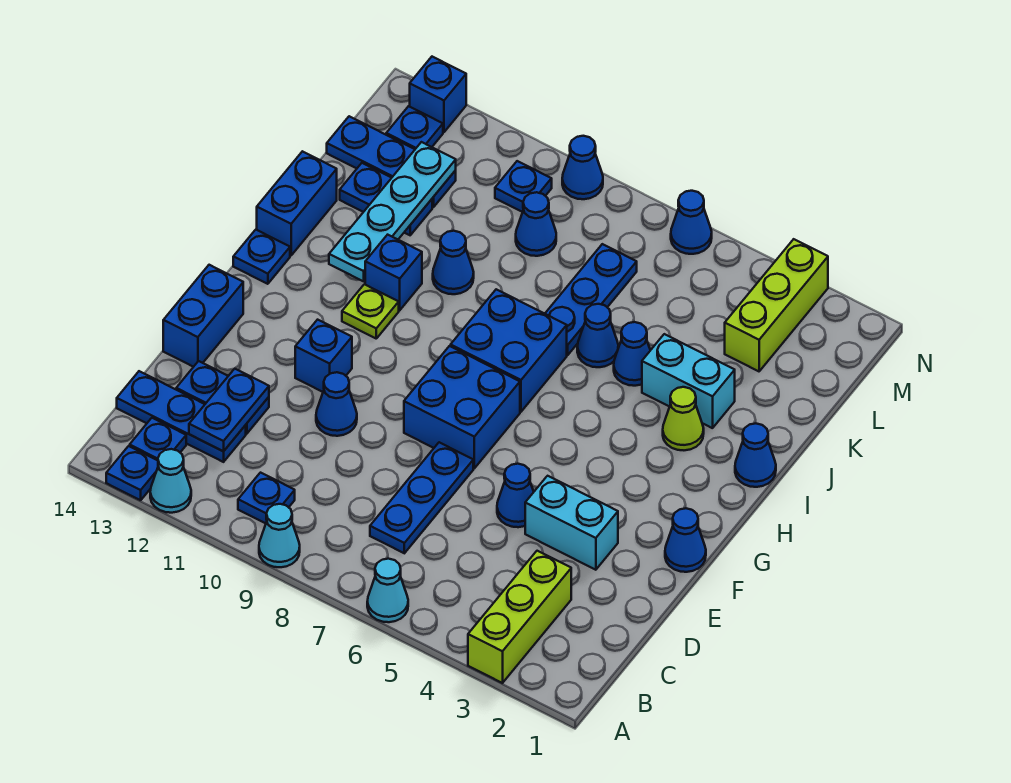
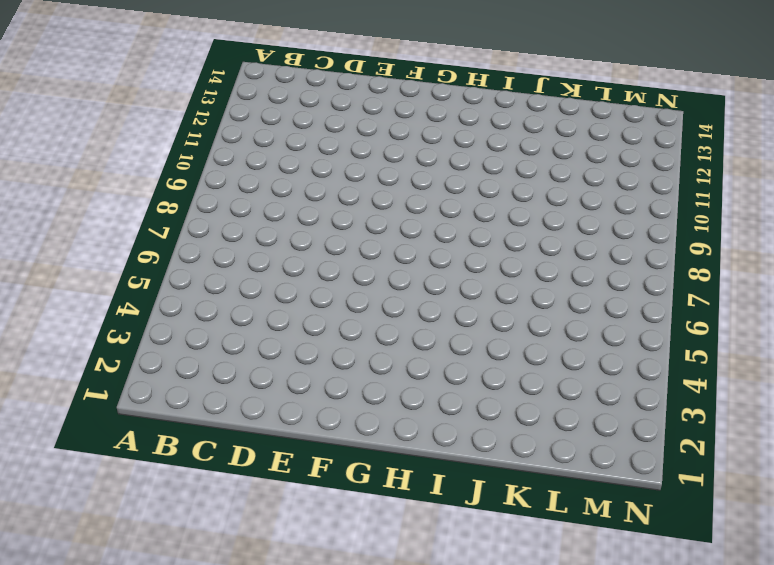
none -> lime brick A3:C3 level 1
none -> cyan cone A6 level 1
none -> cyan cone A9 level 1
none -> cyan cone A12 level 1

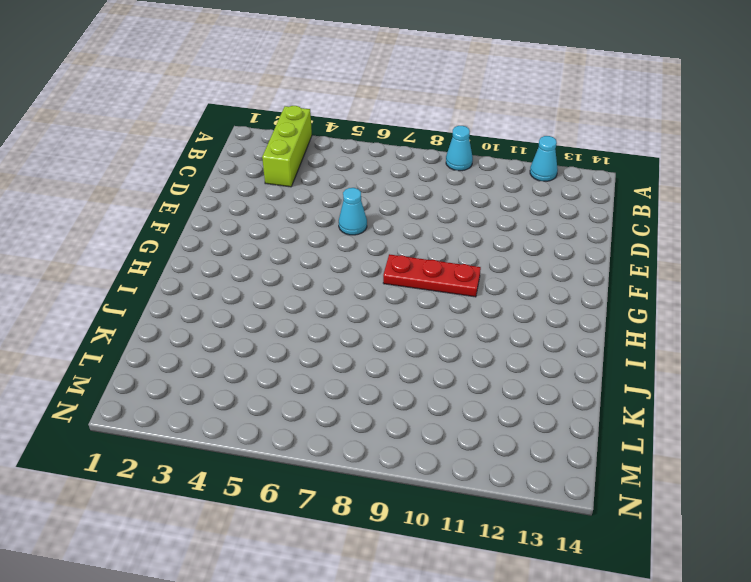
cyan cone E6 level 1 -> cyan cone A6 level 1
red plate G8:G10 level 1 -> blue brick F7:G8 level 1
none -> blue plate A13 level 1
none -> blue plate B10 level 1
none -> blue plate B13 level 1
none -> blue plate C7:E7 level 1

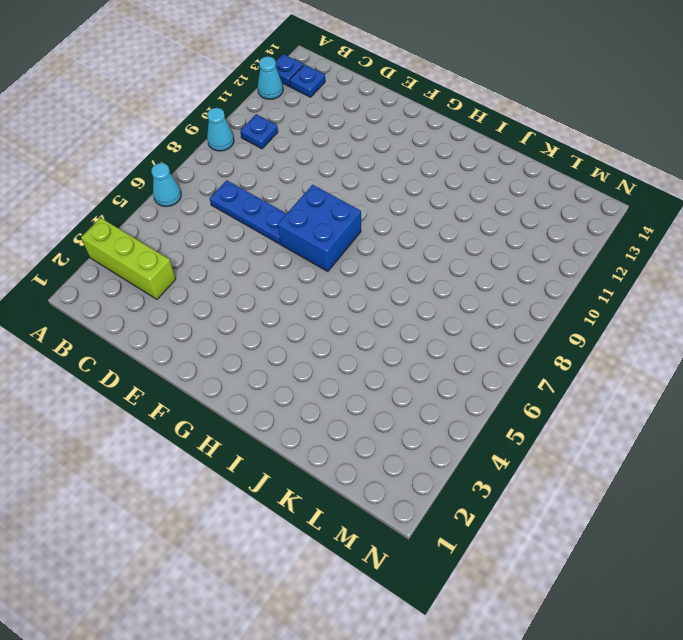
none -> blue plate C12:C14 level 1
none -> blue plate D12:D13 level 1
none -> cyan brick E3:E4 level 1
none -> blue cone E5 level 1

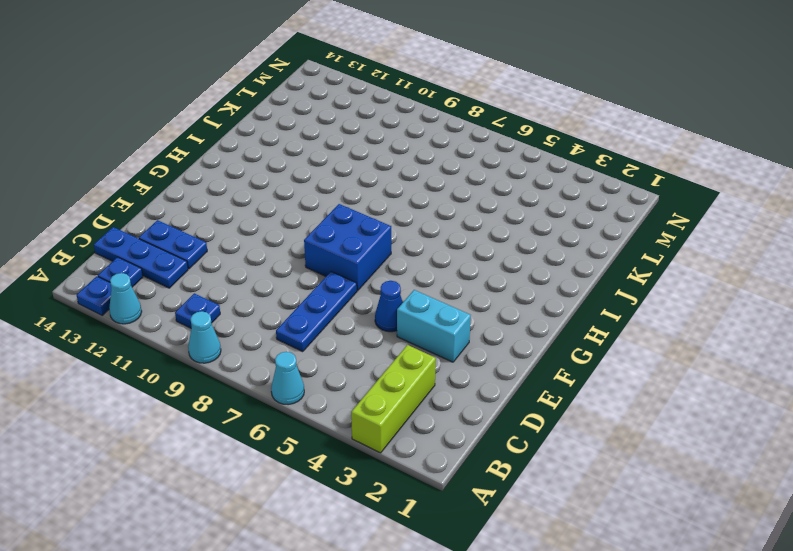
none -> blue cone E10 level 1
none -> blue brick E14:F14 level 1
none -> blue cone F1 level 1
none -> blue brick F11 level 1

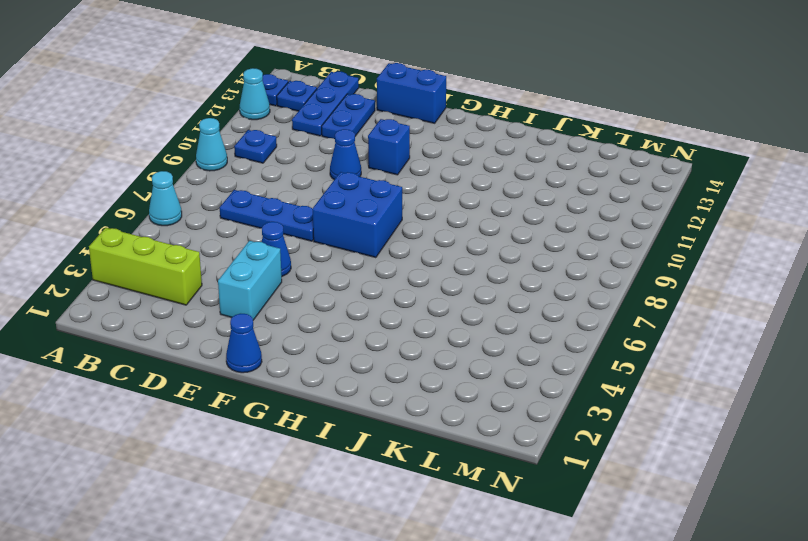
none -> blue brick H7:I8 level 1
none -> lime plate H11 level 1
none -> blue plate H14 level 1
none -> blue cone I1 level 1

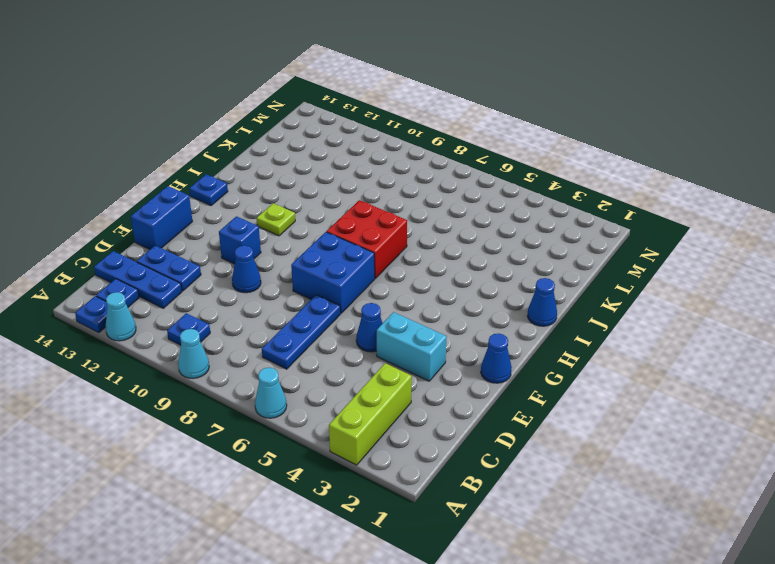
red brick H7:I8 level 1 -> blue brick H7:I8 level 1
none -> lime cone I3 level 1
none -> blue brick I11 level 1
none -> blue brick I14:J14 level 1
none -> cyan brick J3:J4 level 1

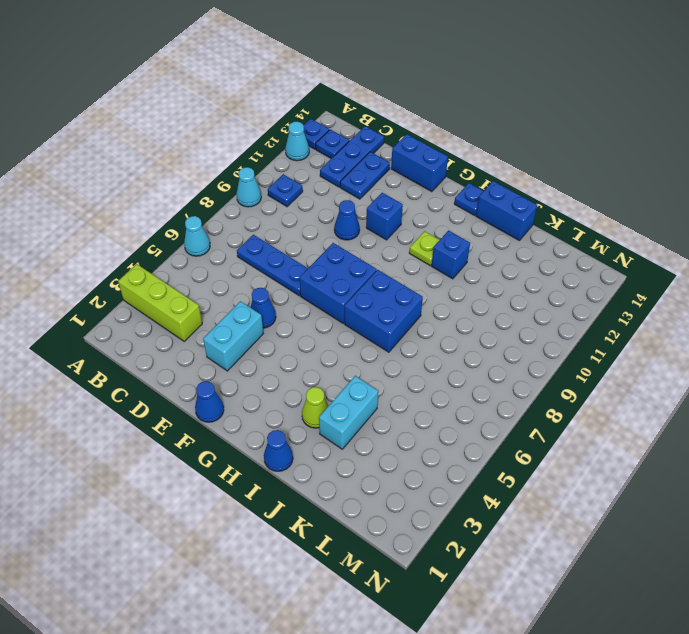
none -> blue cone J5 level 1
none -> blue cone J6 level 1
none -> blue plate J7:L7 level 1
none -> blue cone J10 level 1

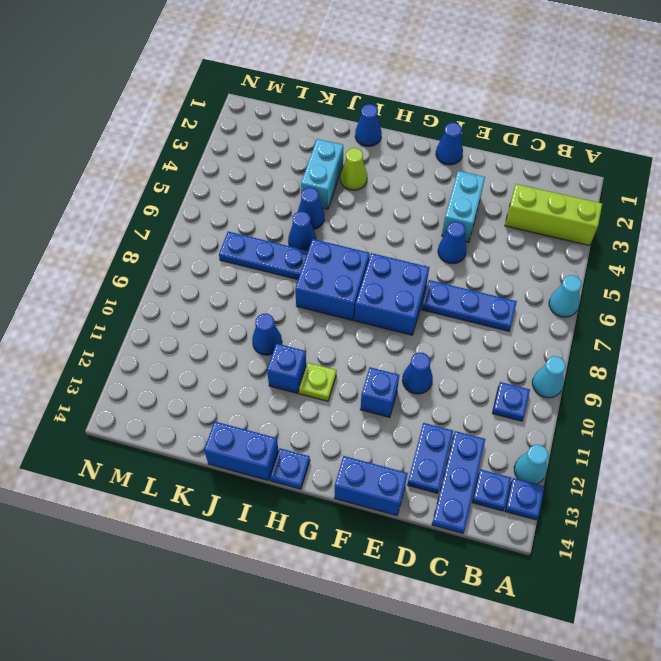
none -> blue plate K12:K13 level 1
none -> lime brick L3:N3 level 1
none -> blue cone L9 level 1
none -> blue plate L12:L14 level 1

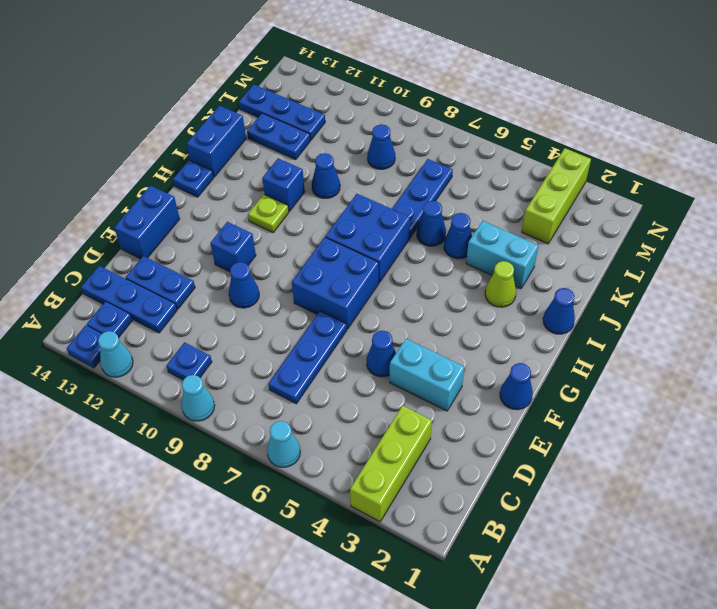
none -> blue plate M10 level 1
none -> blue plate M13 level 1
none -> blue cone N6 level 1
none -> blue cone N9 level 1

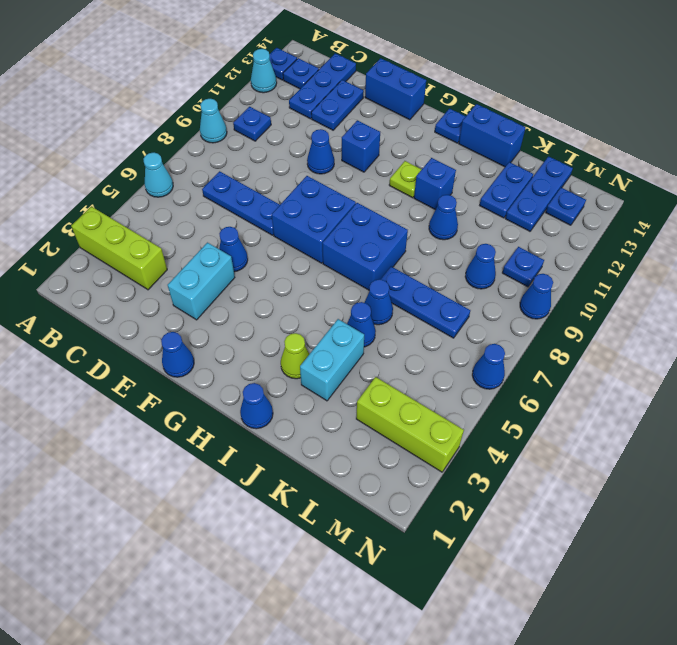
none -> blue brick N13 level 1
none -> blue plate C12:D12 level 2
none -> cyan plate I12:L12 level 2

